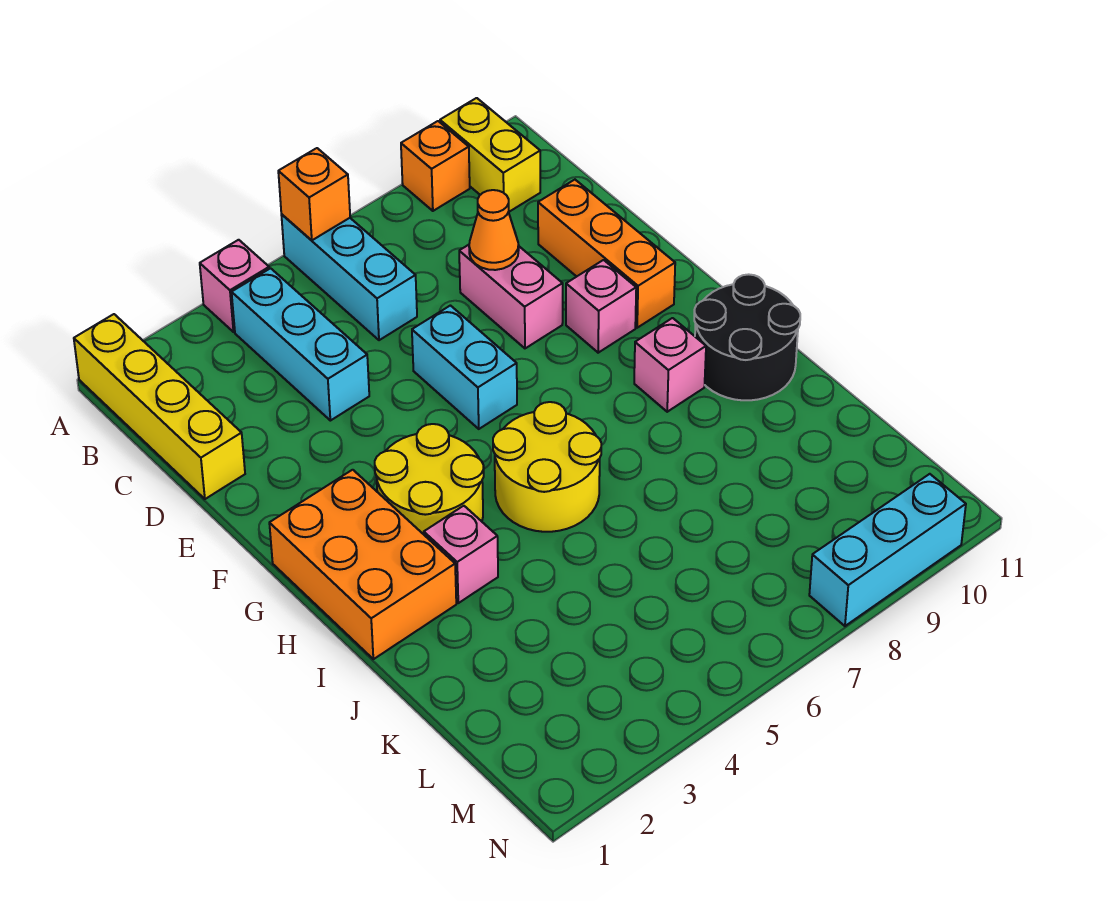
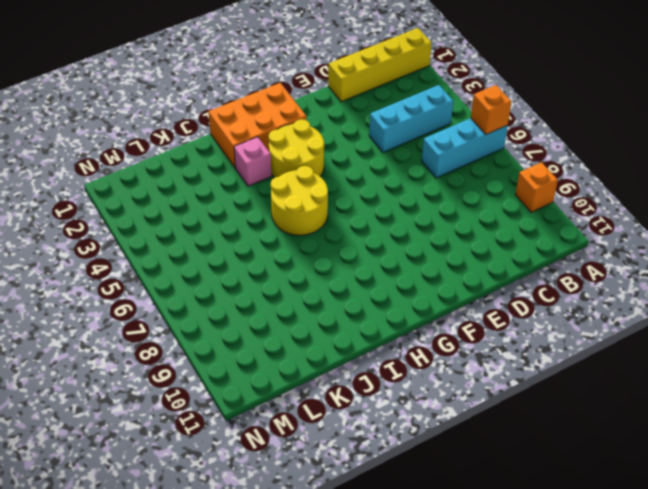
none -> pink brick A4 level 1
none -> yellow brick A10:B10 level 1
none -> pink brick D8:E8 level 1

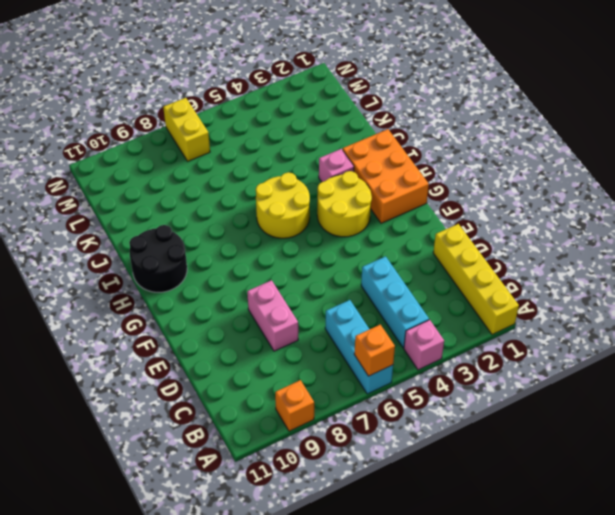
yellow brick M7:N7 level 1 -> yellow brick A10:B10 level 1
none -> orange brick D10:F10 level 1
none -> cyan brick E6:F6 level 1
none -> pink brick F9 level 1

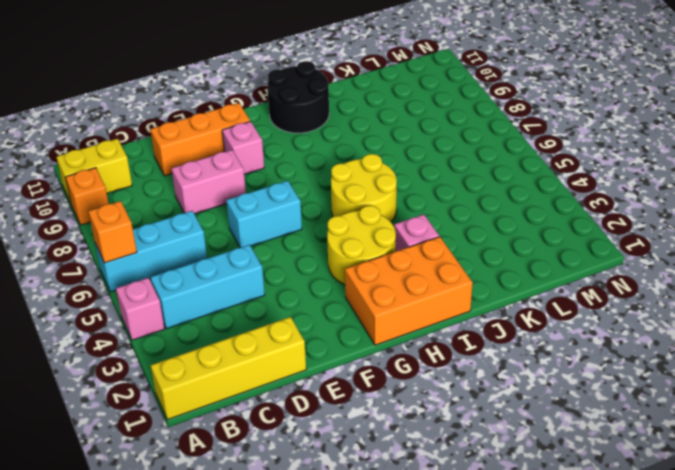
none -> pink brick H9 level 1
none -> cyan brick N8:N10 level 1
none -> orange cone D8 level 2

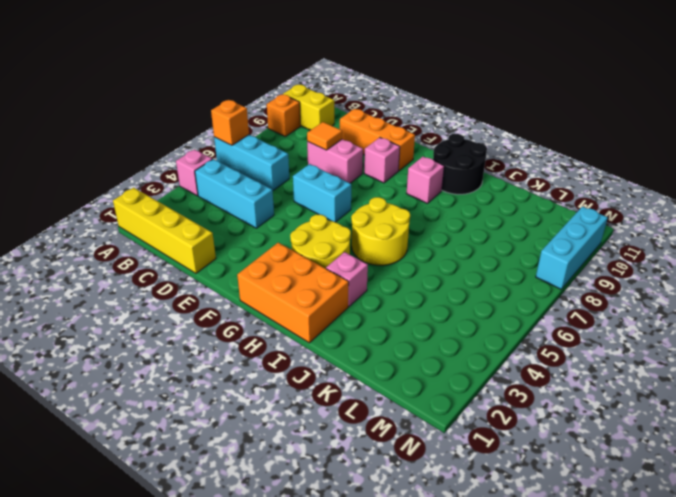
orange tile D8 level 2 -> orange cone D8 level 2

